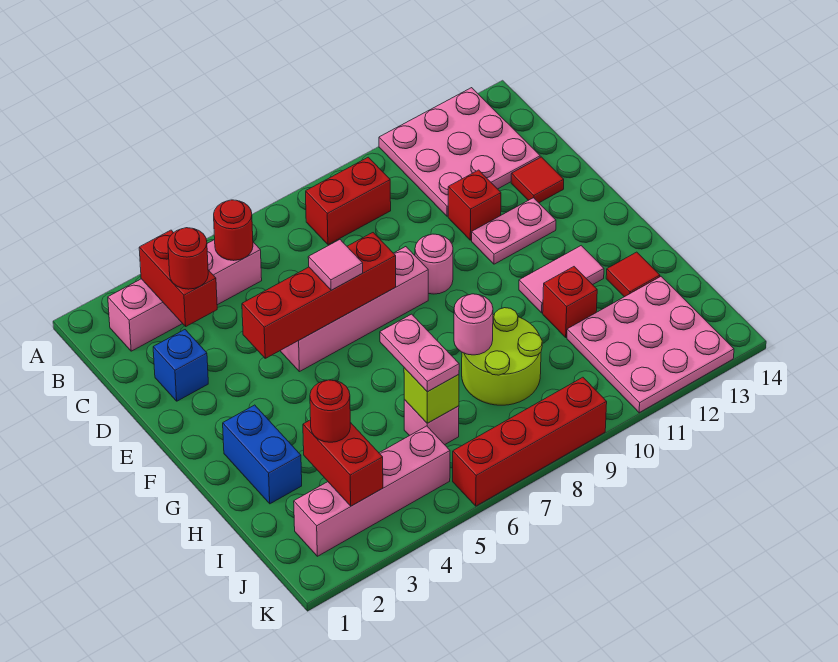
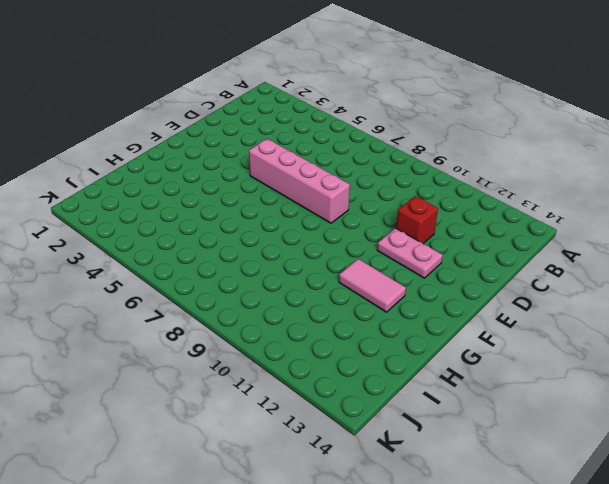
none -> pink plate A11:C13 level 1
none -> pink brick B2:B5 level 1
none -> red brick B8:B9 level 1

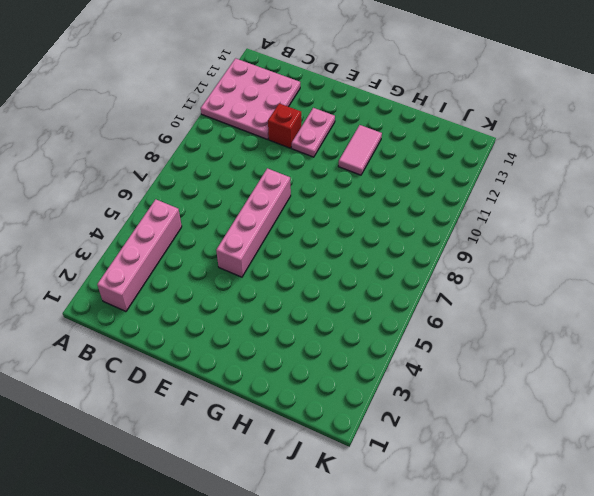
none -> red brick B8:B9 level 1
none -> blue brick D2 level 1
none -> red tile D13 level 1

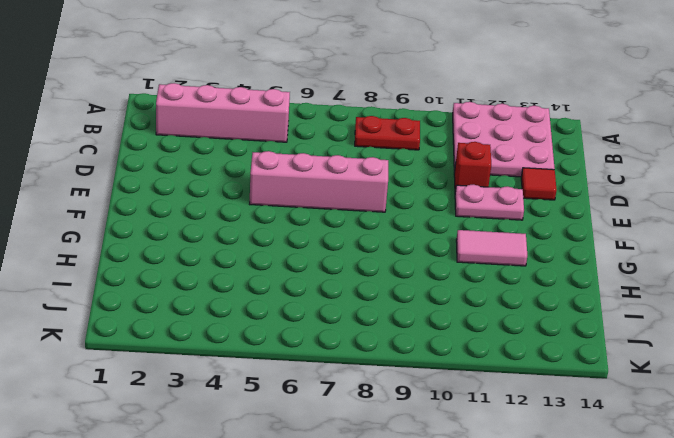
red plate B8:B9 level 1 -> red brick B8:B9 level 1
none -> blue brick D2 level 1
none -> pink round brick E9 level 1
none -> blue brick G2:H2 level 1

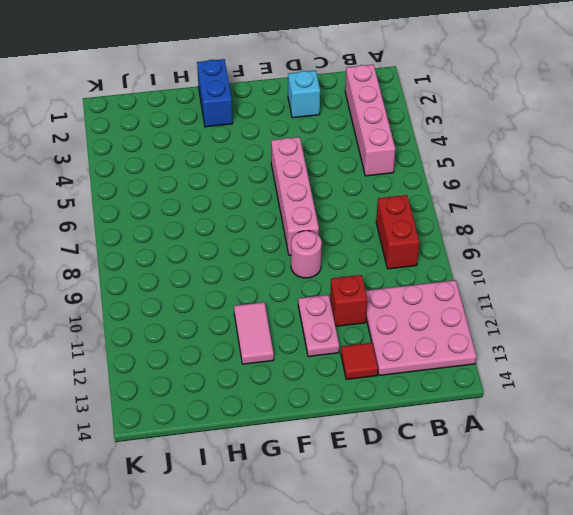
cyan brick D2 level 1 -> blue brick D2 level 1
blue brick G1:G2 level 1 -> blue brick G2:H2 level 1
none -> lime round brick H8:I9 level 1
none -> red brick H11 level 1
none -> red tile H13 level 1

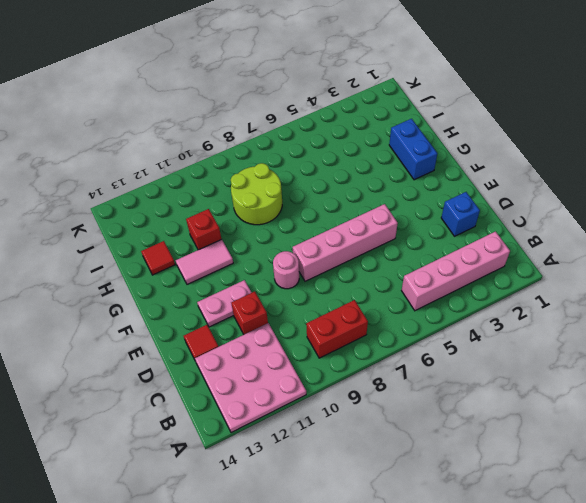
none -> pink brick I6 level 1
none -> pink plate I11:K13 level 1
none -> pink brick J2:J5 level 1

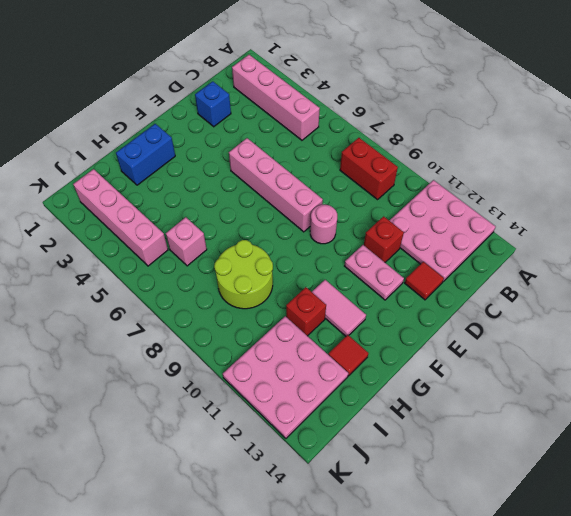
none -> red brick K6:K9 level 1
none -> red brick B3:C3 level 2
none -> red round brick B5 level 2

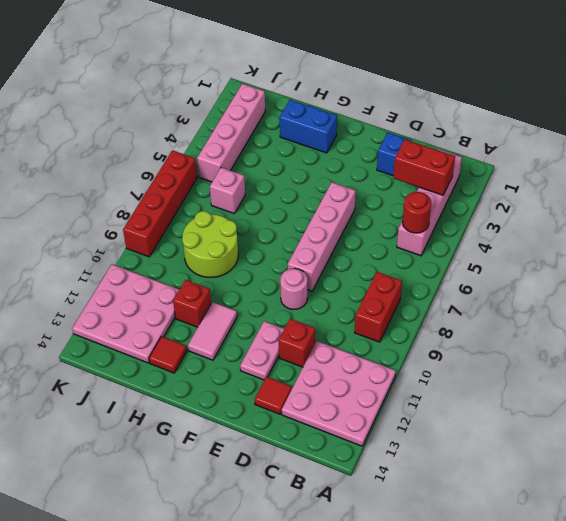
none -> red brick E4:E7 level 2
none -> pink round brick H8 level 2
none -> red brick I3:J3 level 2

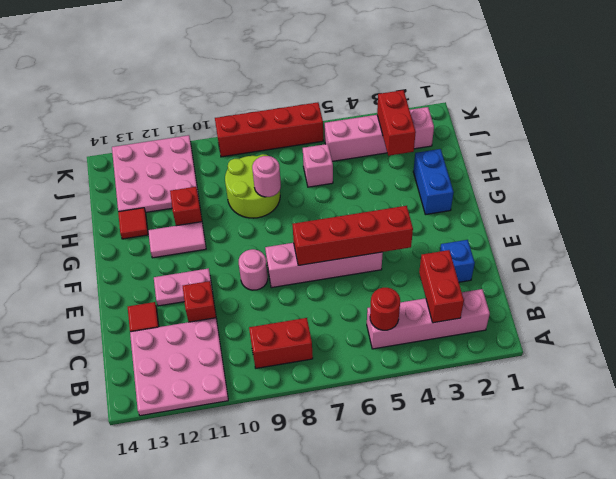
none -> lime brick I6 level 2
none -> red round brick C3 level 3
none -> pink tile E6 level 3

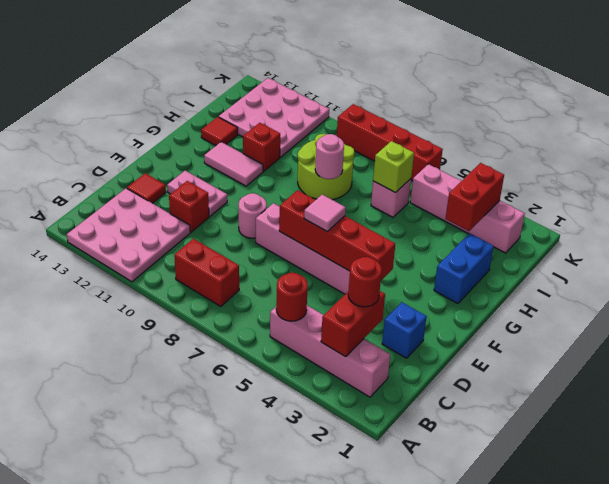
none -> pink plate H6:I6 level 3
none -> red round brick I3 level 3

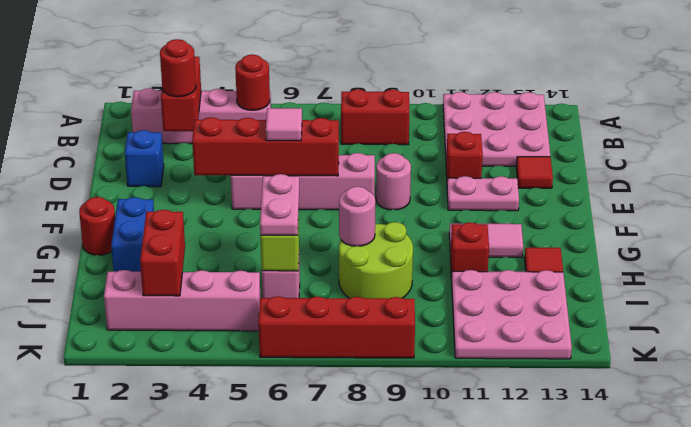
red round brick G1 level 1 -> red round brick I3 level 3

